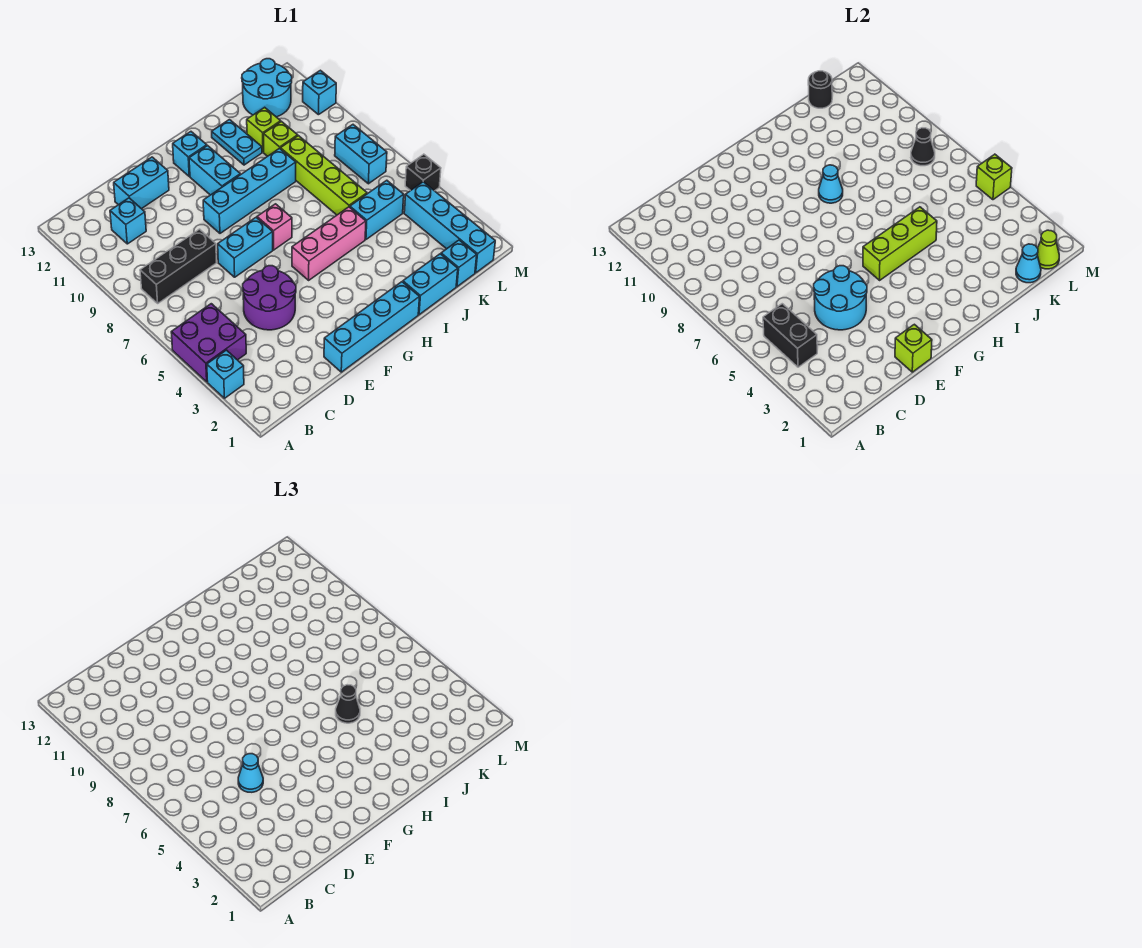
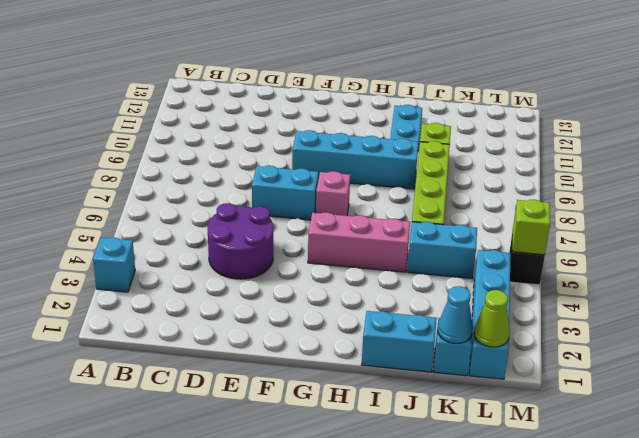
none -> purple brick A4:B5 level 1
none -> black brick B8:D8 level 1
none -> cyan brick C11 level 1
none -> cyan brick D12:E12 level 1

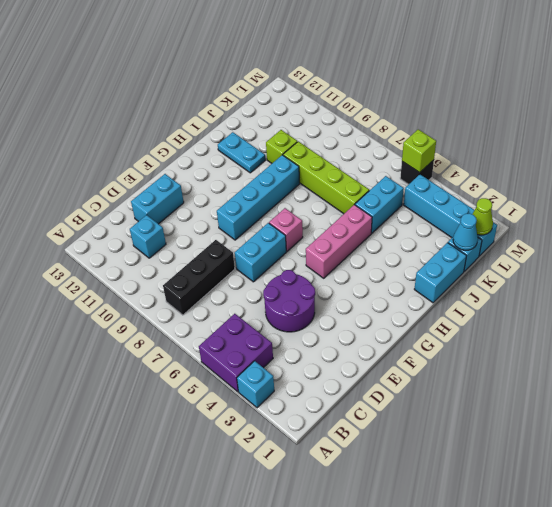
none -> cyan brick E1:H1 level 1
none -> cyan brick G10:G11 level 1
none -> cyan brick G12 level 1
none -> lime brick J11 level 1

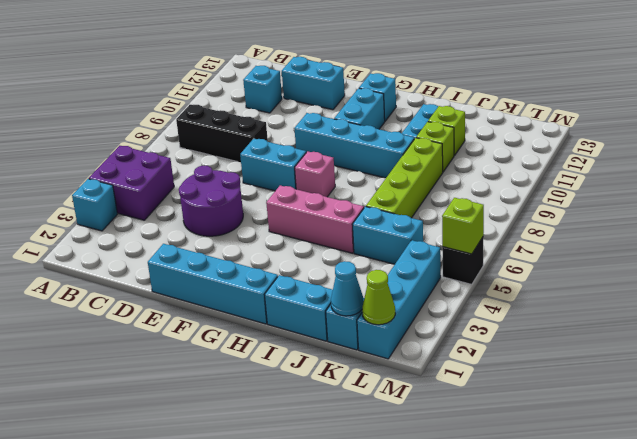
none -> cyan round brick K12:L13 level 1
none -> cyan brick L7:L8 level 1
none -> cyan brick M11 level 1
none -> black brick B4:B5 level 2

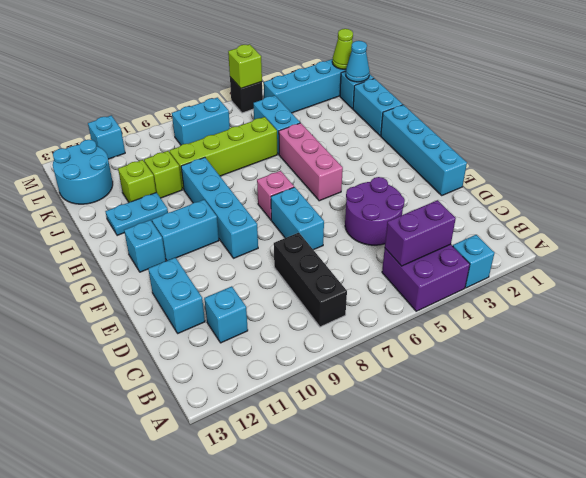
purple brick B4:B5 level 2 -> black brick B4:B5 level 2
none -> cyan round brick D4:E5 level 2
none -> lime brick E1 level 2
none -> lime brick G5:I5 level 2
none -> cyan cone H9 level 2

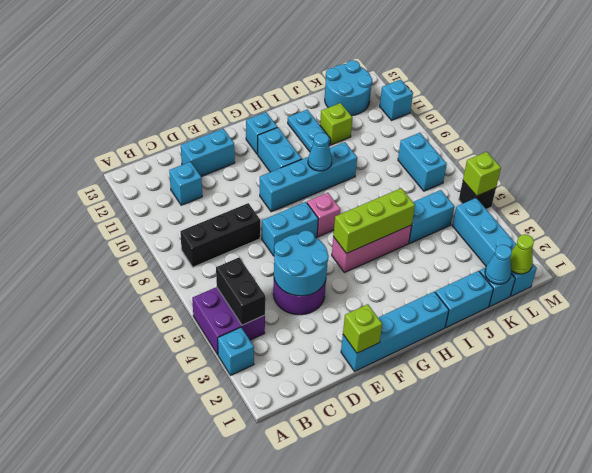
none -> lime brick J6:J9 level 1
none -> lime brick J10 level 1
none -> black round brick K13 level 2
none -> black cone L8 level 2

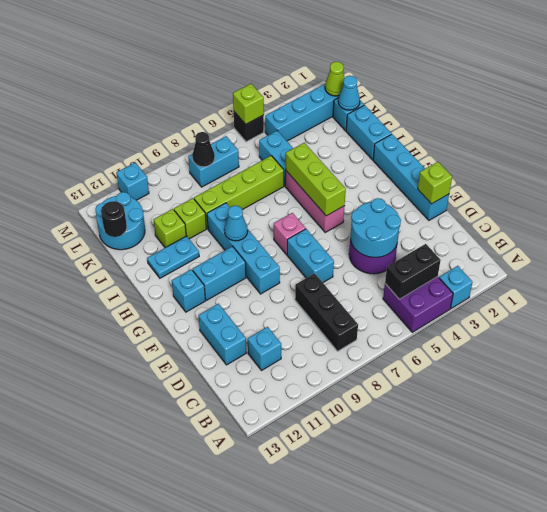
none -> cyan cone D5 level 3
none -> black cone I5 level 3

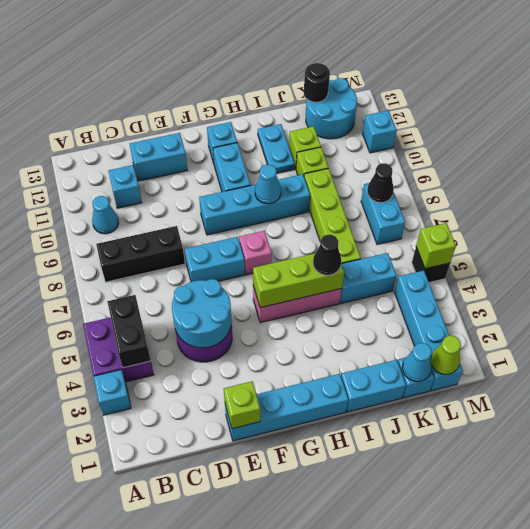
cyan cone B10 level 1 -> cyan cone D5 level 3

